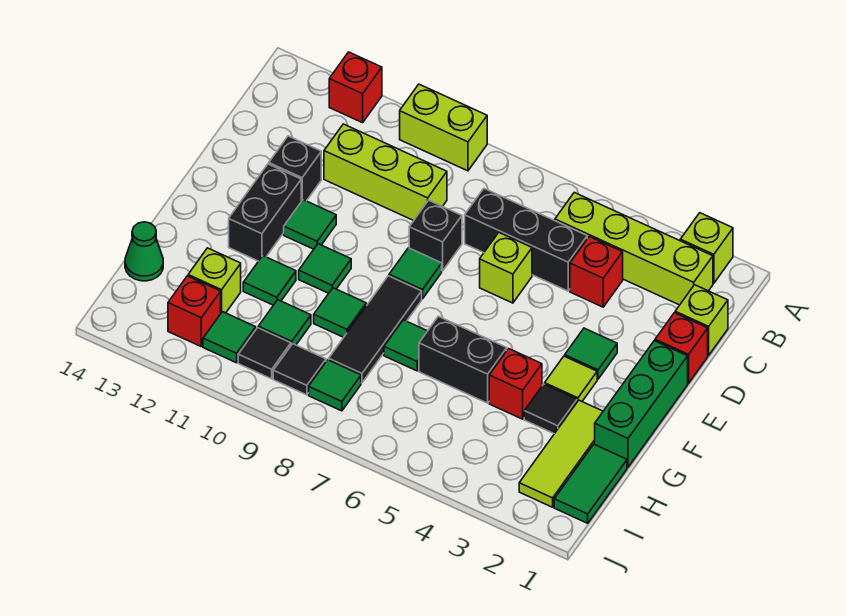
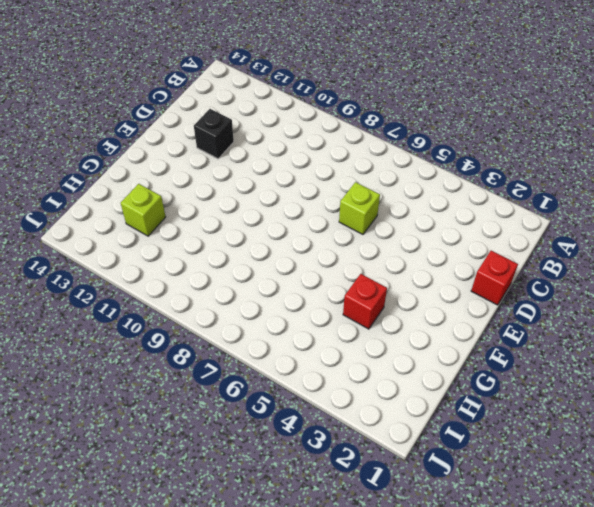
none -> lime brick A2 level 1
none -> lime brick A9:A10 level 1
none -> red brick A12 level 1
none -> lime brick B2:B5 level 1

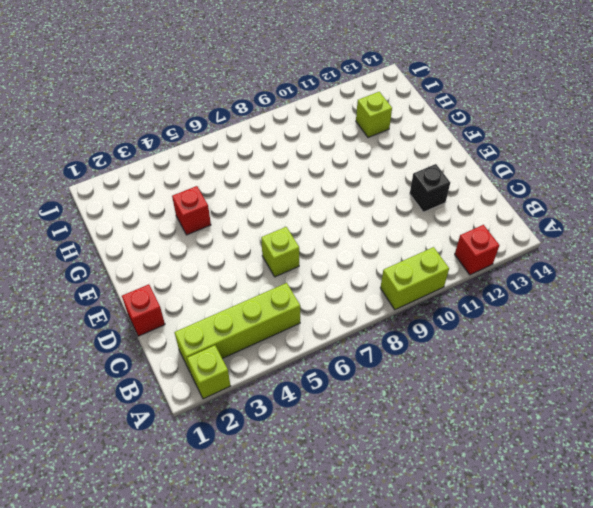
none -> lime brick C1 level 1
none -> red brick C4 level 1
none -> black brick C5:C7 level 1
none -> lime brick C9:C11 level 1

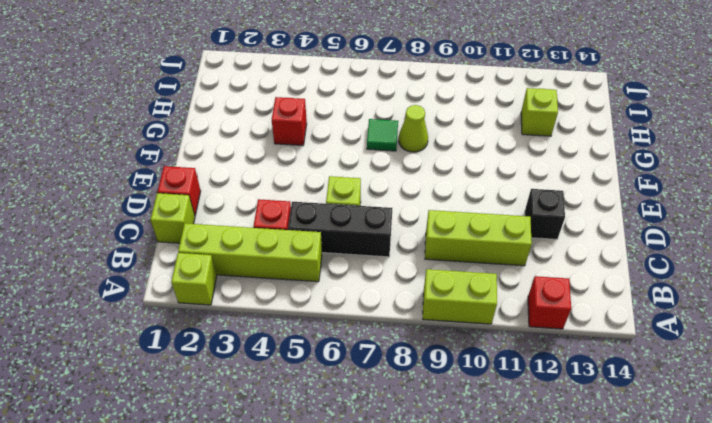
lime cone G8 level 1 -> black tile F8:H8 level 1
none -> black brick D8 level 1
none -> green brick E1:G1 level 1
none -> green tile E3 level 1
none -> green tile E8 level 1

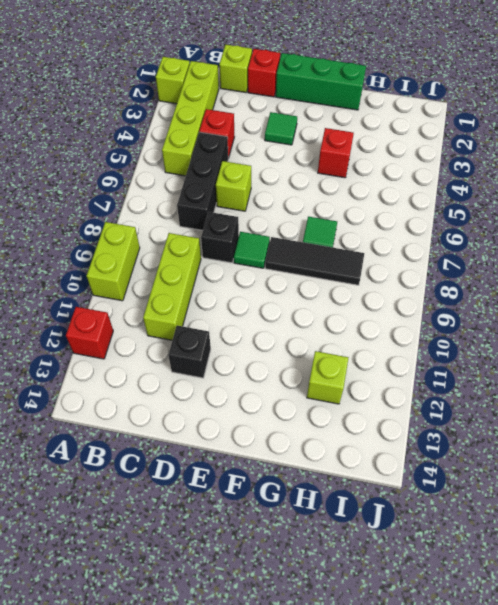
none -> green tile E11 level 1
none -> black brick E12:F12 level 1
none -> lime tile F3 level 1
none -> green tile F10 level 1

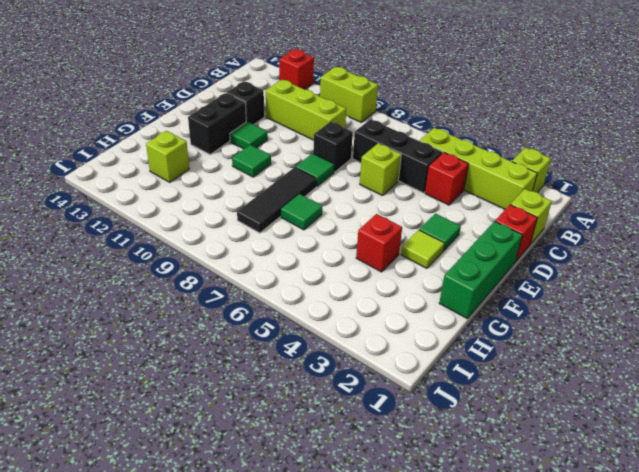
none -> lime tile G2:I2 level 1
none -> black tile G3 level 1
none -> black brick G5:G6 level 1
none -> green tile G9 level 1

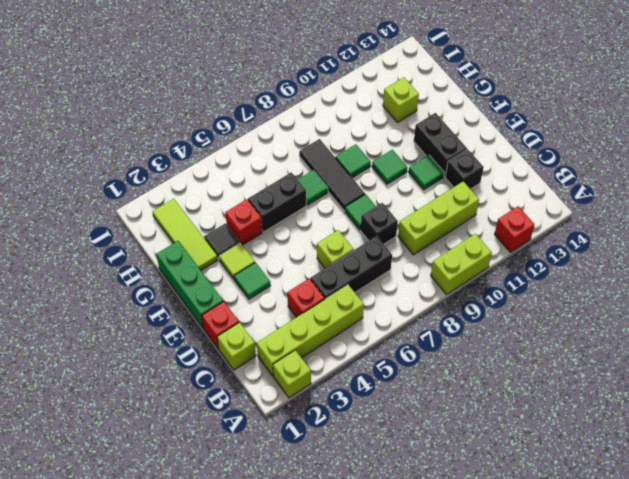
none -> green tile G11 level 1
none -> green tile H1:I1 level 1
none -> green tile H10 level 1
none -> green cone H14 level 1

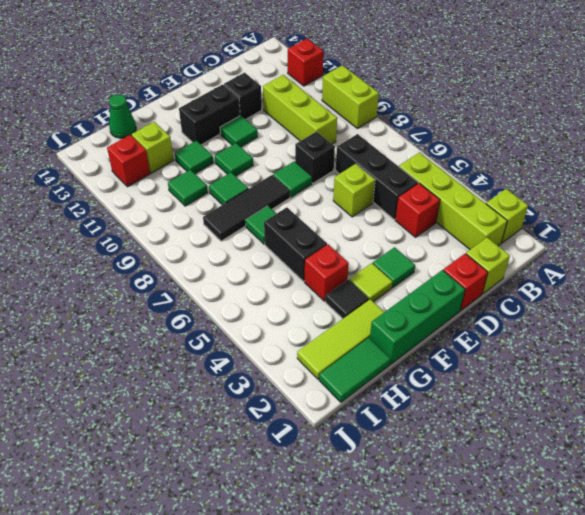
none -> green tile I8 level 1
none -> black tile I9 level 1
none -> black tile I10 level 1
none -> green tile I11 level 1

